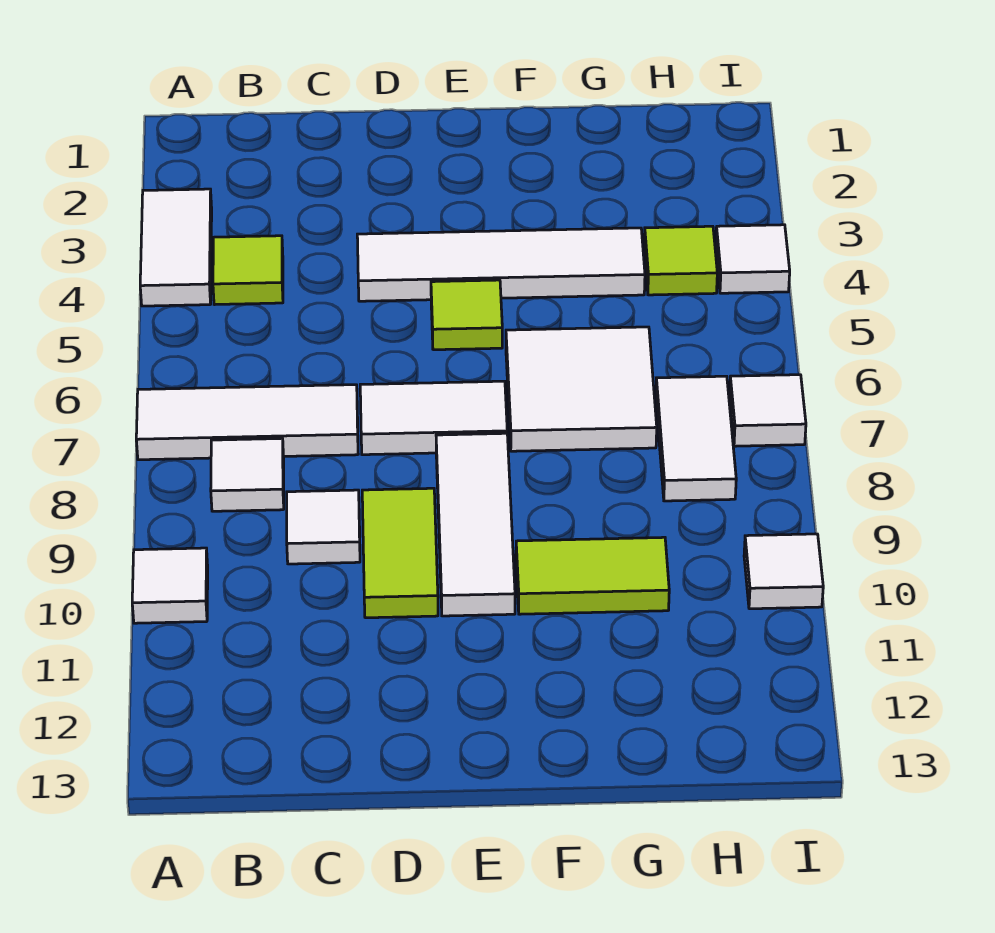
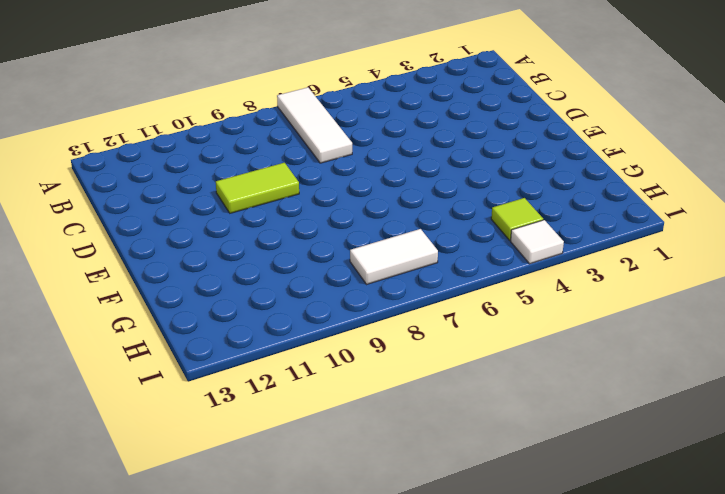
none -> white tile A3:A4 level 1
none -> white tile A10 level 1
none -> lime tile B4 level 1

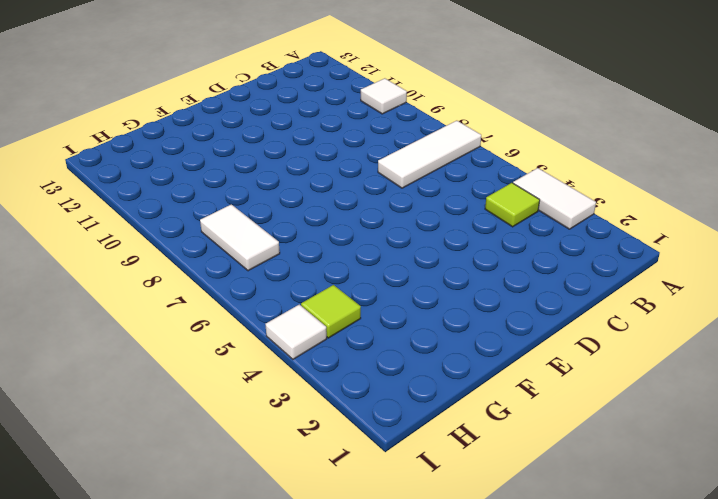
none -> white tile B8 level 1
none -> white tile C9 level 1
none -> white tile D4:G4 level 1

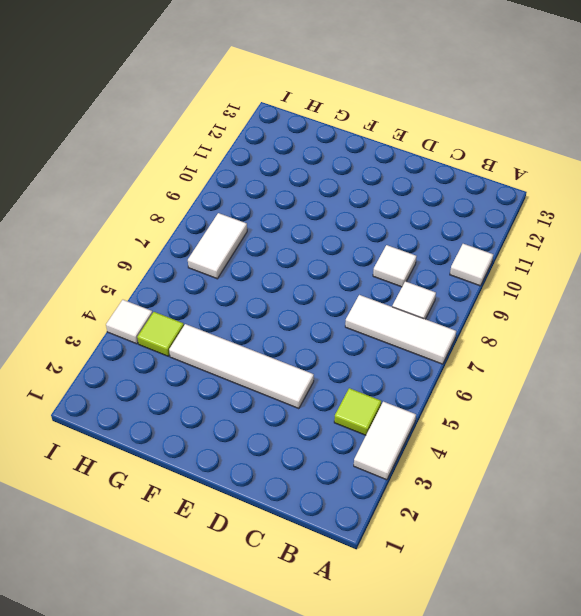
none -> white tile D7:E7 level 1
none -> lime tile D9:D10 level 1
none -> lime tile E5 level 1

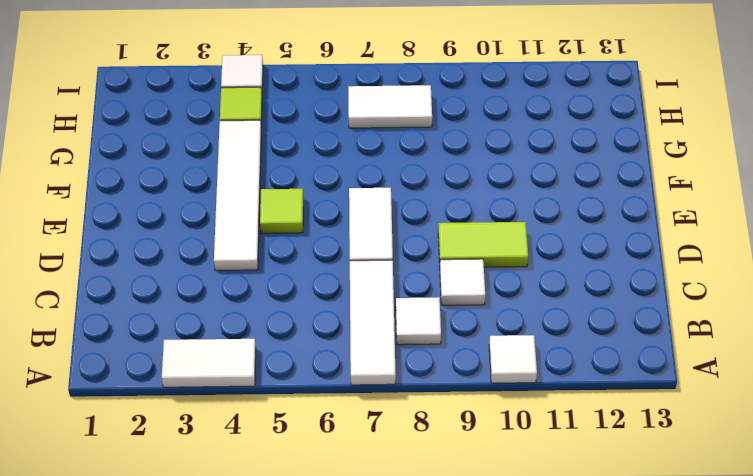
none -> lime tile B4 level 1
none -> white tile E8:E10 level 1
none -> white tile F6:G7 level 1

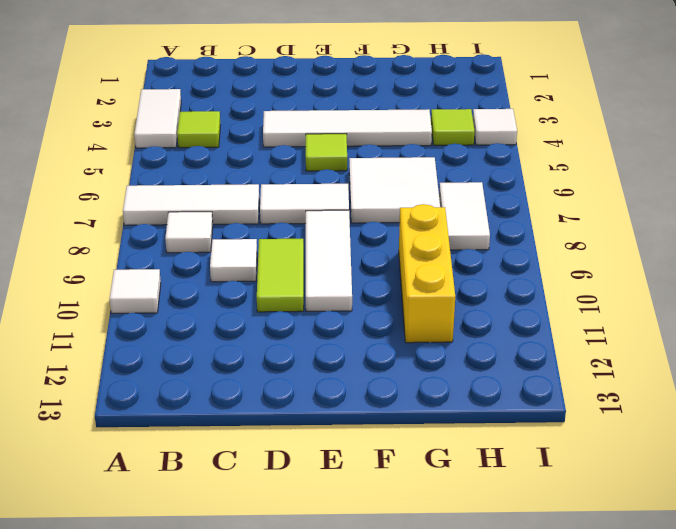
yellow brick G9:G11 level 1 -> lime tile F10:G10 level 1
none -> white tile I7 level 1
none -> white tile I10 level 1

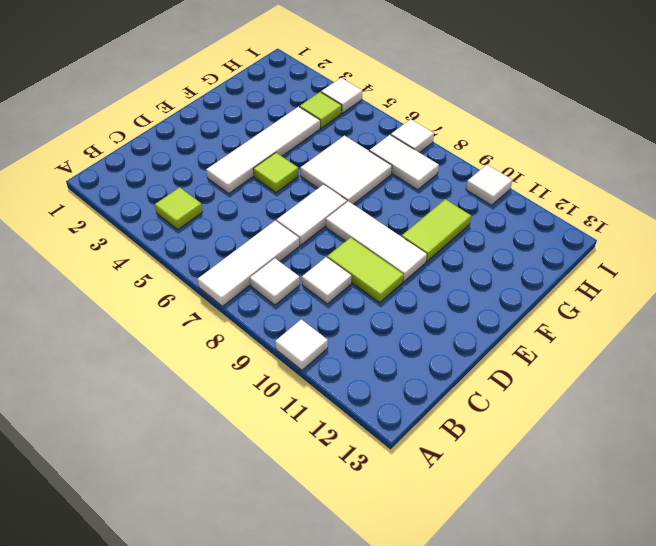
none -> white tile A3:A4 level 1

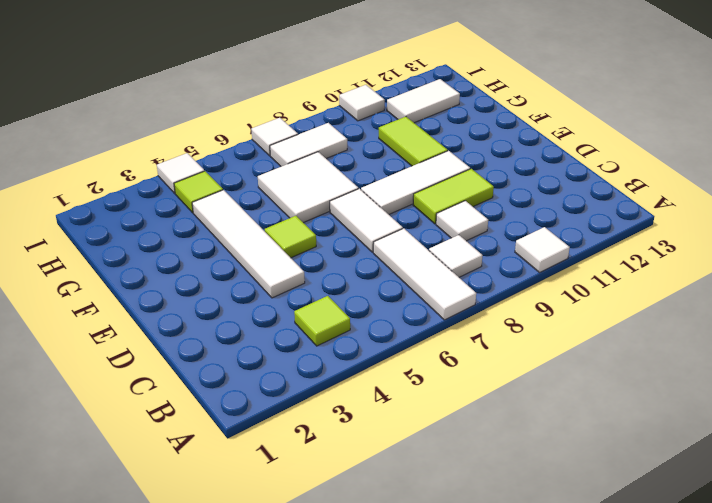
white tile H11:H12 level 1 -> white tile A3:A4 level 1

